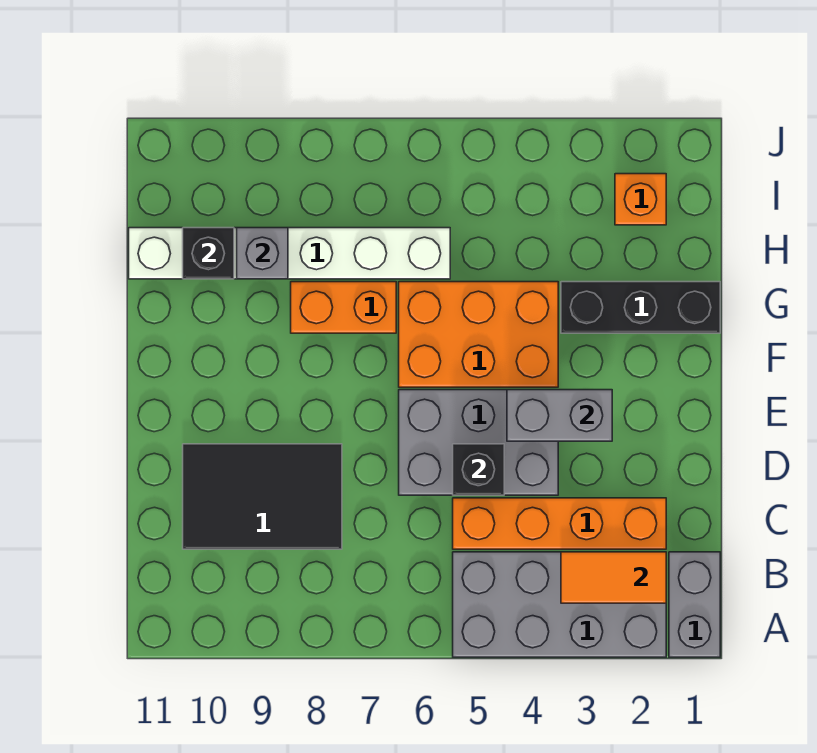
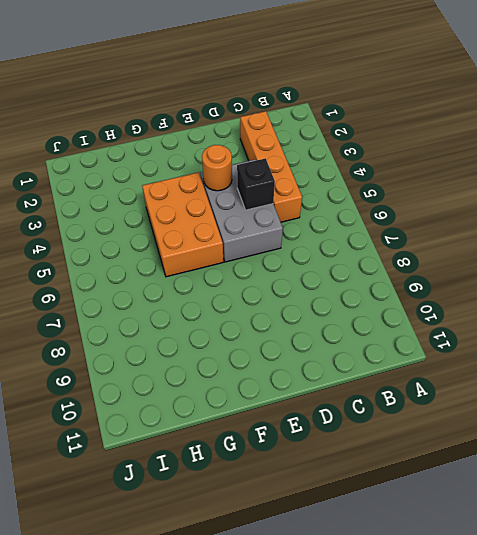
orange round brick E4 level 2 -> grey brick E3:E4 level 2
none -> grey brick A1:B1 level 1
none -> grey brick A2:B5 level 1
none -> black tile C8:D10 level 1

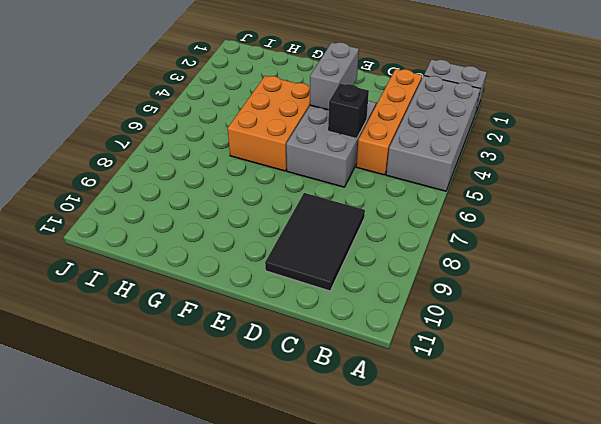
none -> black brick G1:G3 level 1
none -> orange brick G7:G8 level 1
none -> white brick H6:H11 level 1

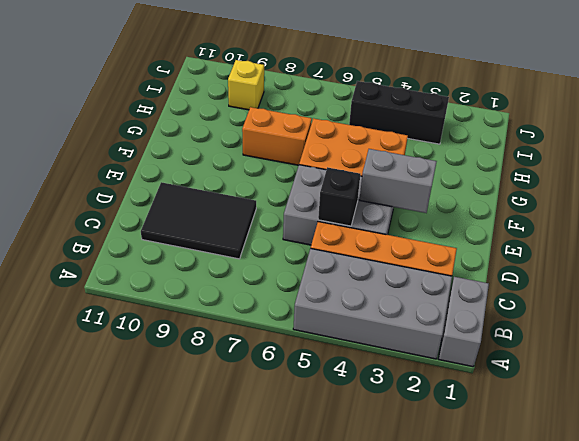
black brick I3:I5 level 1 -> black brick G1:G3 level 1
yellow brick I9 level 1 -> none
none -> white brick H6:H11 level 1
none -> orange brick I2 level 1
none -> orange tile B2:B3 level 2

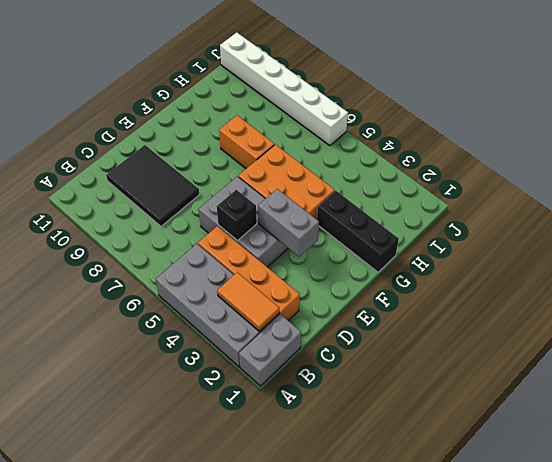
white brick J6:J11 level 1 -> white brick H6:H11 level 1
none -> orange brick I2 level 1
none -> grey brick H9 level 2
none -> black brick H10 level 2

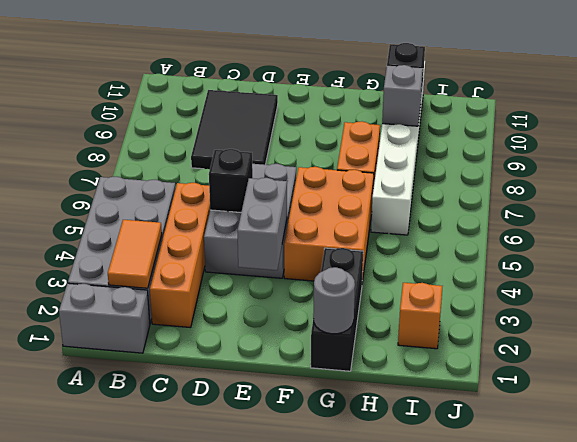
grey round brick G1 level 2 -> none

